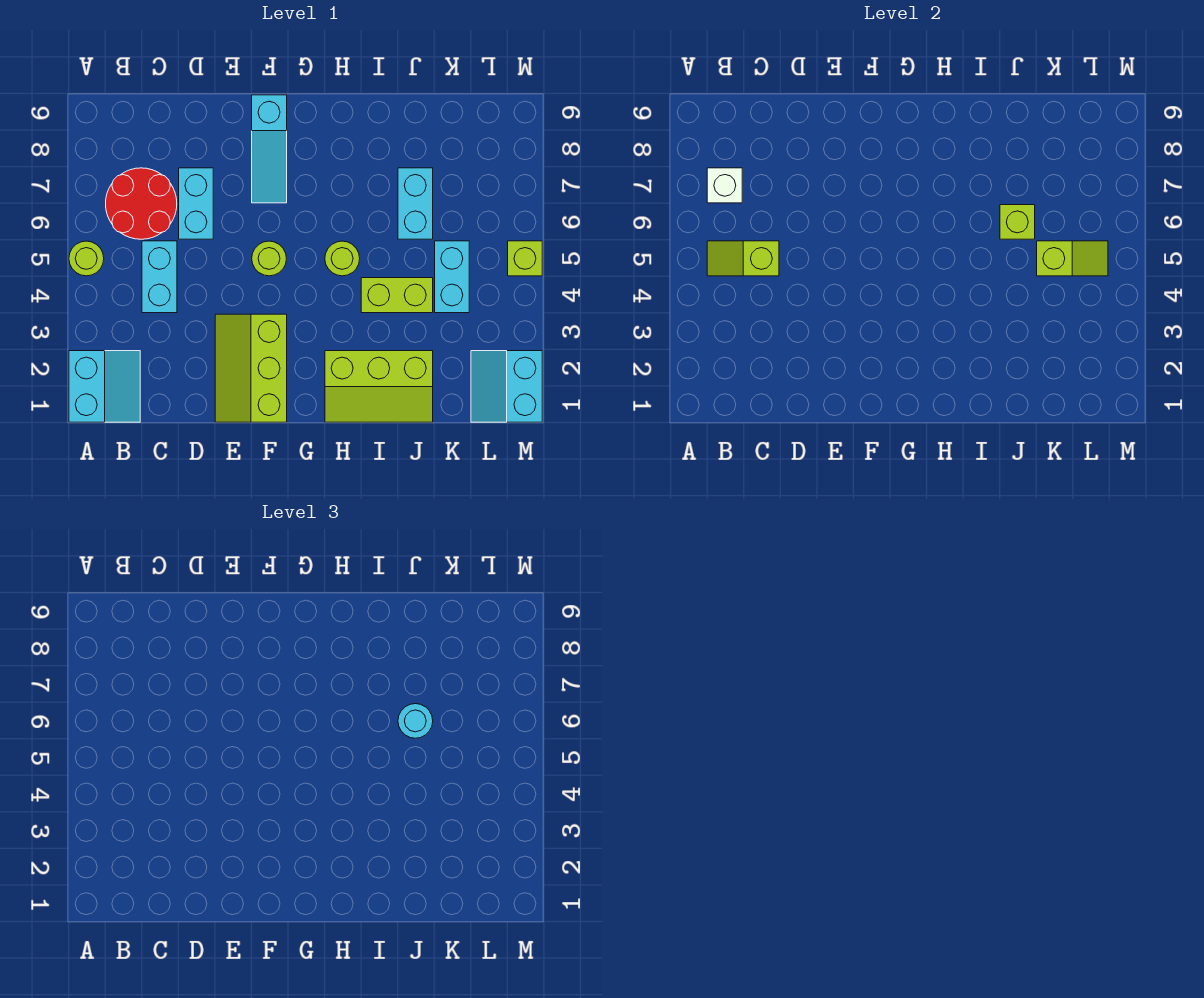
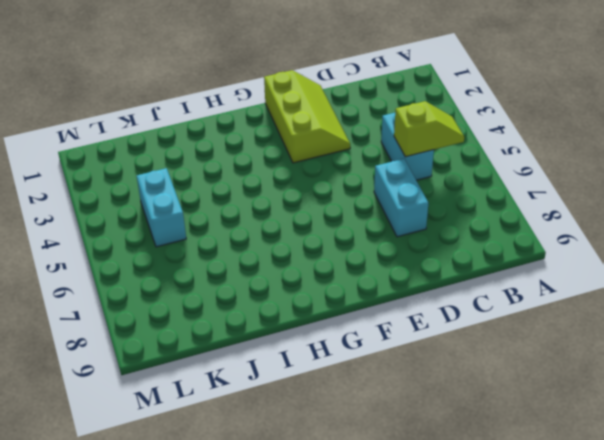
none -> cyan slope A1:B2 level 1 top A
none -> lime round brick A5 level 1
none -> red round brick B6:C7 level 1

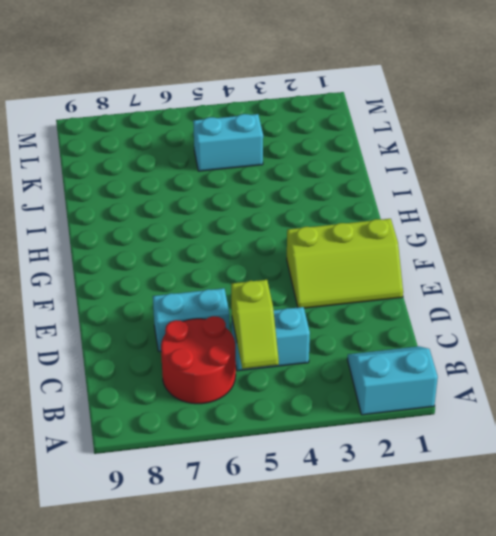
none -> lime round brick A5 level 1
none -> lime round brick F5 level 1
none -> cyan slope F7:F9 level 1 top 9

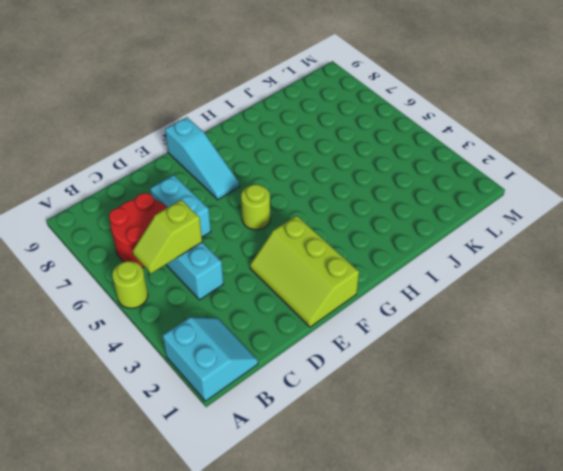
none -> lime slope H1:J2 level 1 top 2
none -> lime round brick H5 level 1
none -> lime brick I4:J4 level 1

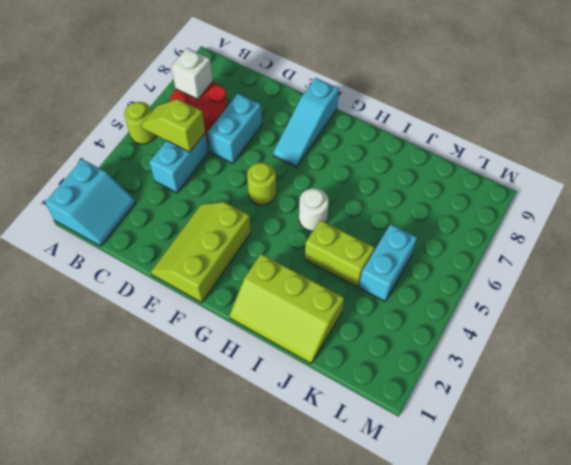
white round brick H5 level 1 -> lime round brick H5 level 1
none -> cyan brick J6:J7 level 1
none -> cyan slope L1:M2 level 1 top M
none -> lime brick M5 level 1

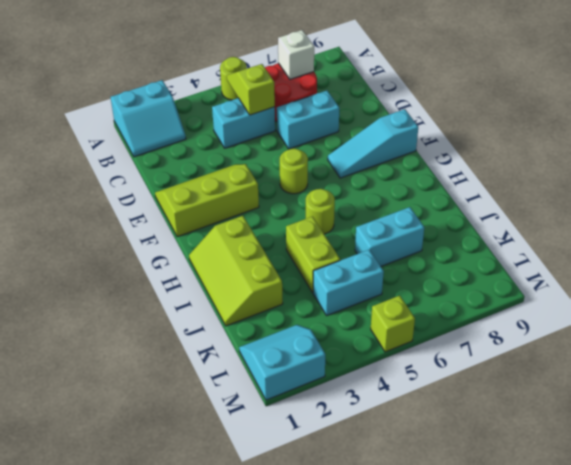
none -> lime brick J6 level 2
none -> lime slope K5:L5 level 2 top K
none -> cyan round brick J6 level 3

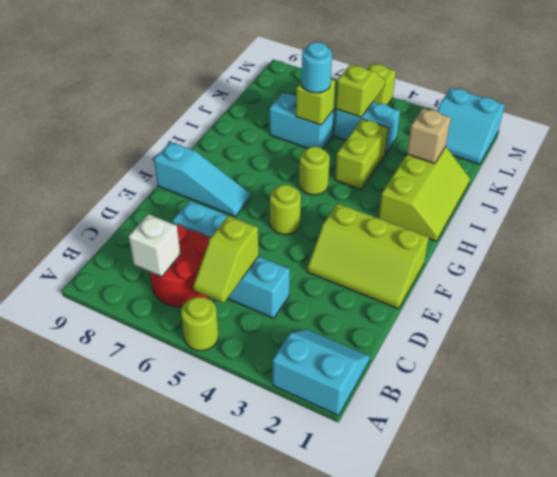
tan brick J2 level 2 -> none

